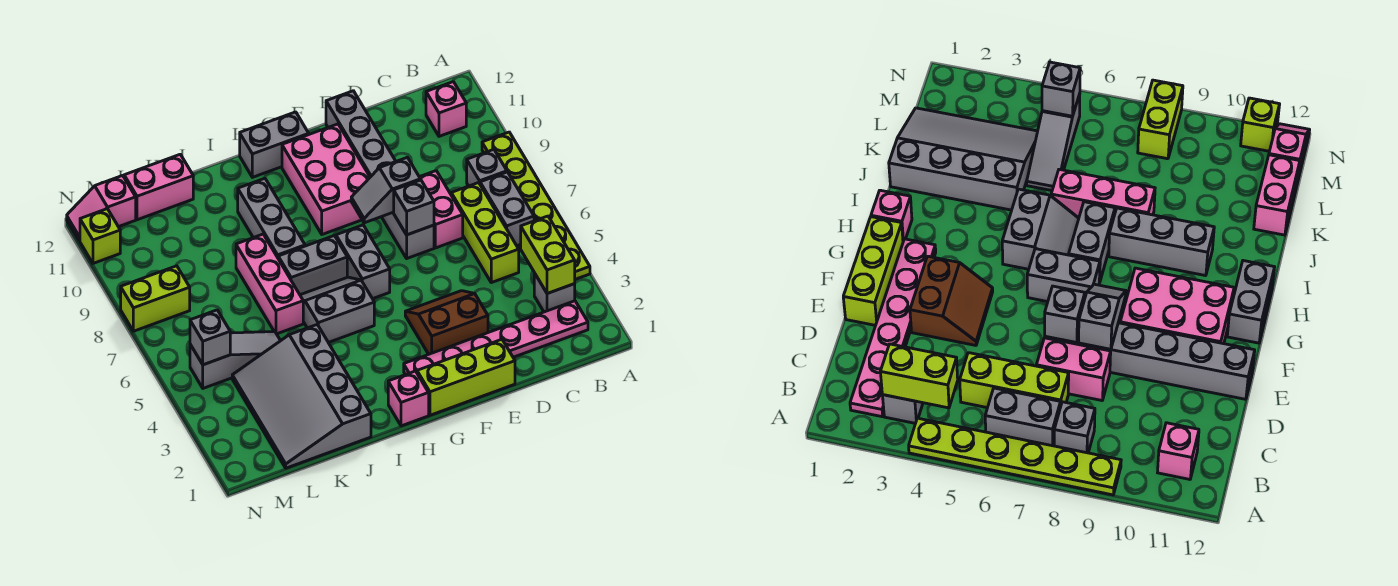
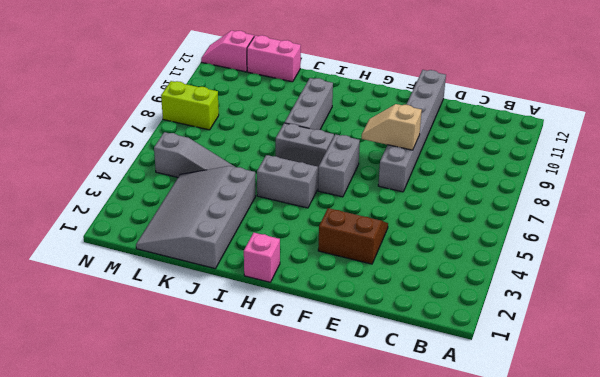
tan slope E8:F8 level 2 top E -> grey slope E8:F8 level 2 top E
none -> lime plate A4:A9 level 1
none -> pink plate B2:G2 level 1
none -> grey brick B3 level 1

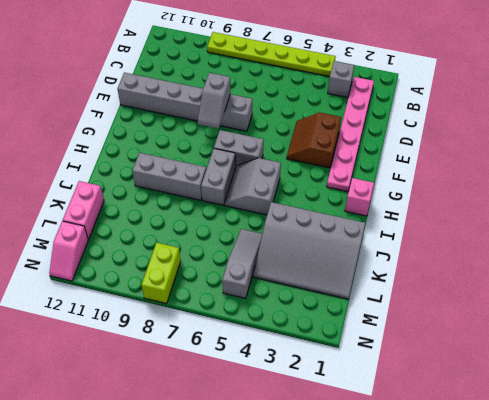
none -> grey brick B6:B7 level 1
none -> grey brick B8 level 1
none -> pink brick B11 level 1

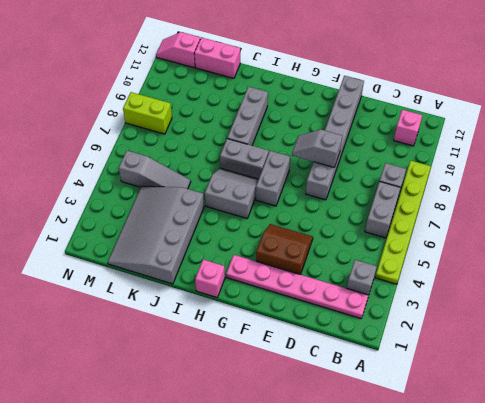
none -> lime brick C5:C7 level 1
none -> pink brick D7:D8 level 1
none -> lime brick E1:G1 level 1

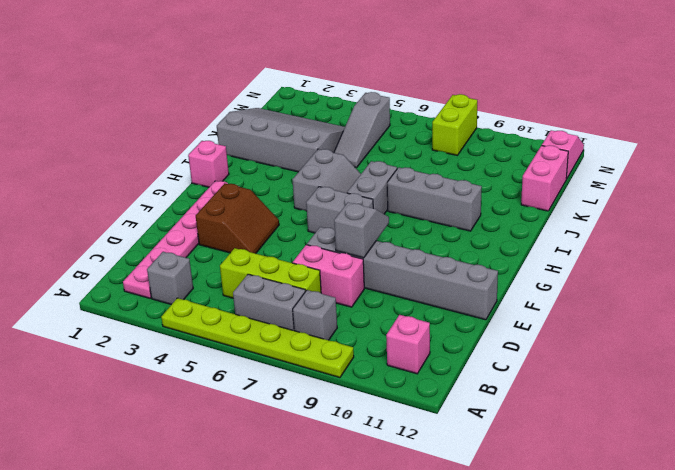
none -> lime brick E1:G1 level 1
none -> pink brick F9:G11 level 1
none -> grey brick G12:H12 level 1

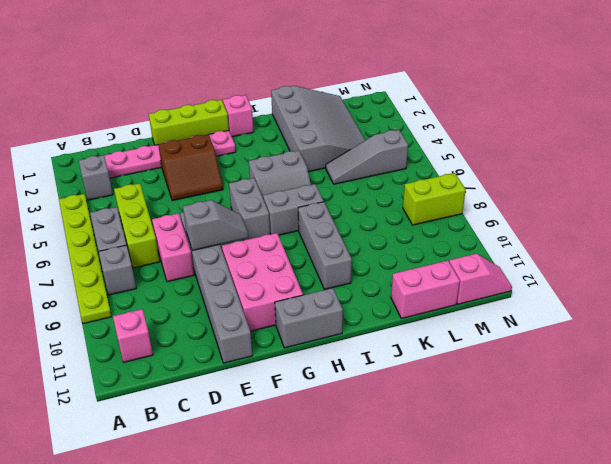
none -> pink brick J6:J8 level 1
none -> lime brick N11 level 1
none -> lime brick B3:B4 level 2

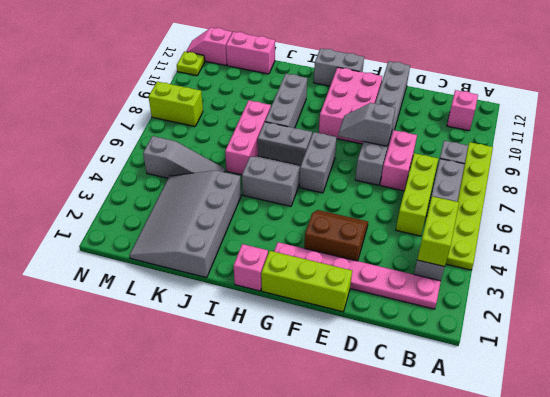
lime plate N11 level 1 -> lime brick N11 level 1
none -> grey brick E7 level 2
none -> grey brick M5 level 2

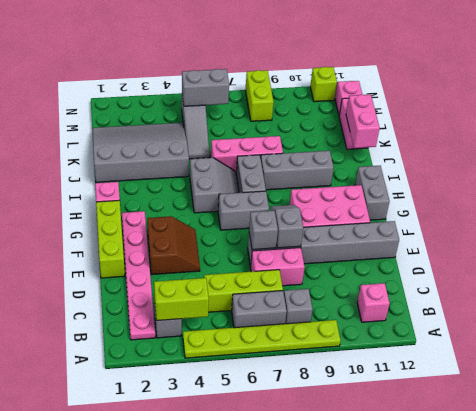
pink brick J12:K12 level 2 -> none
grey brick M5:M6 level 2 -> grey brick M5 level 2

